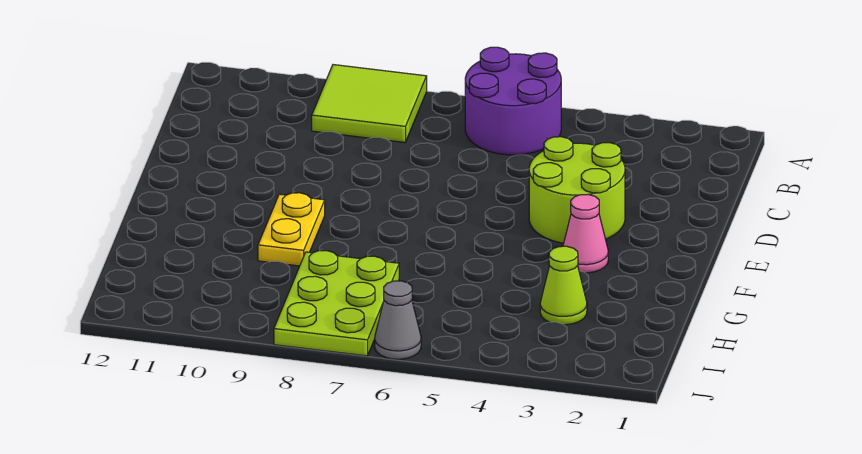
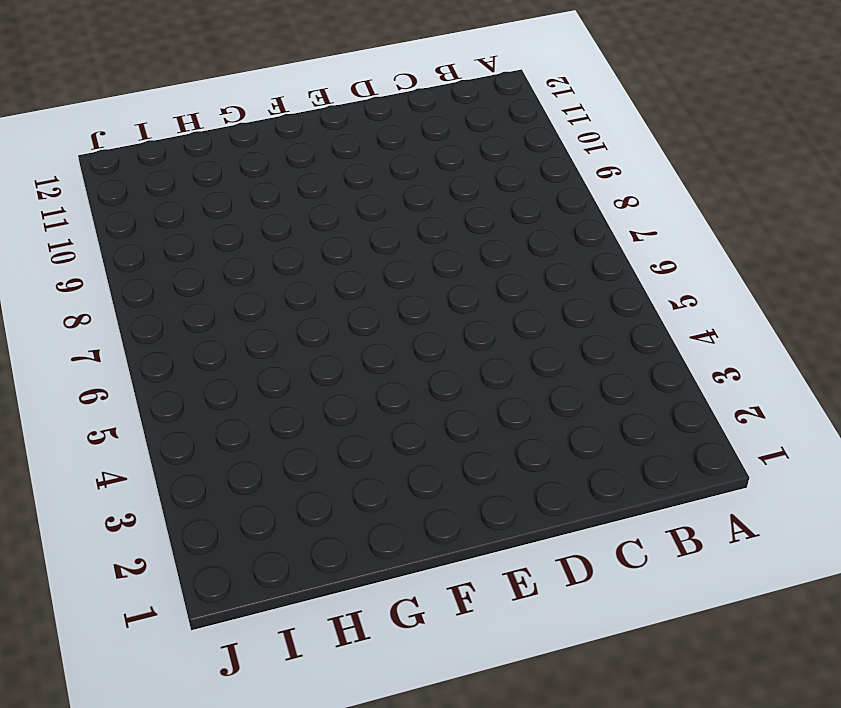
none -> purple round brick A5:B6 level 1
none -> lime tile A8:B9 level 1

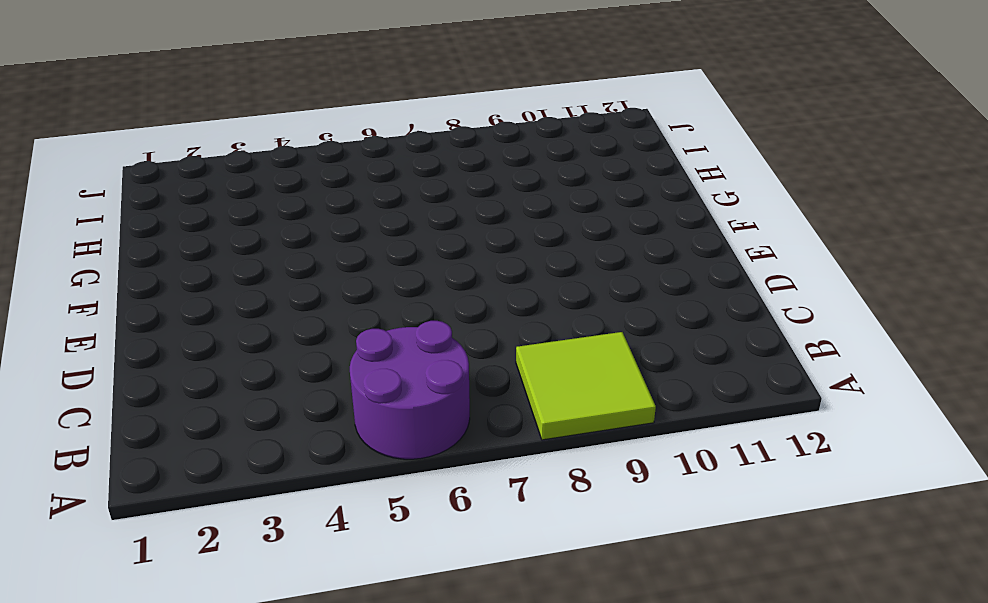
none -> lime round brick D3:E4 level 1
none -> pink cone F3 level 1

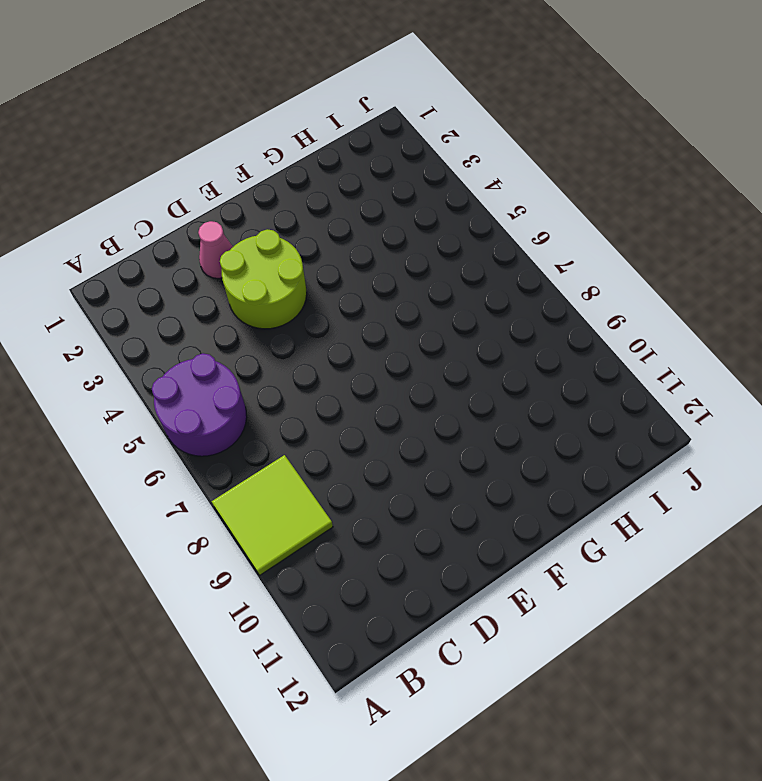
pink cone D2 level 1 -> pink cone F3 level 1
none -> yellow plate F9:G9 level 1
none -> lime cone H3 level 1

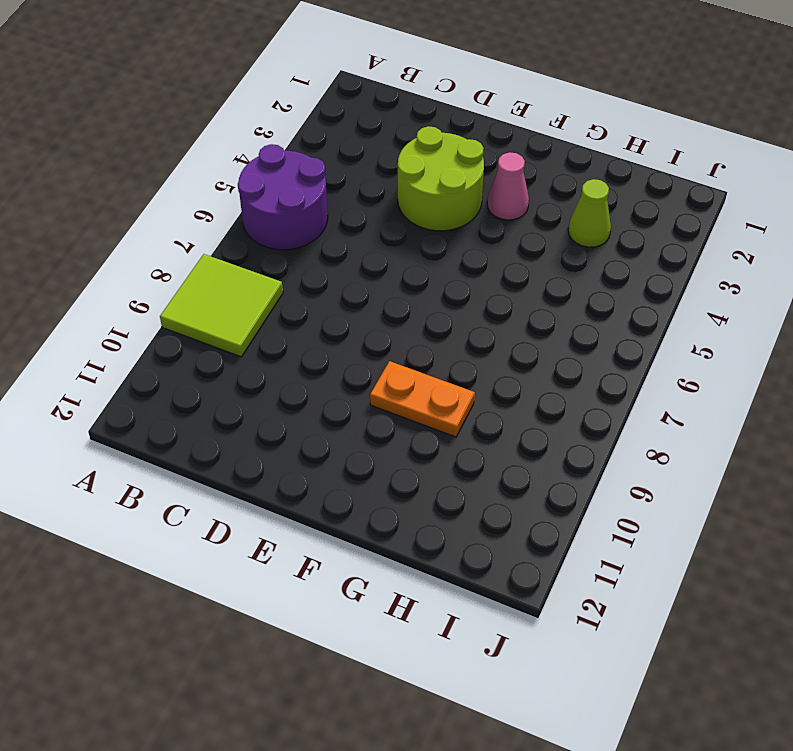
orange plate F9:G9 level 1 -> yellow plate F9:G9 level 1
none -> lime plate H7:J8 level 1
none -> grey cone J6 level 1

